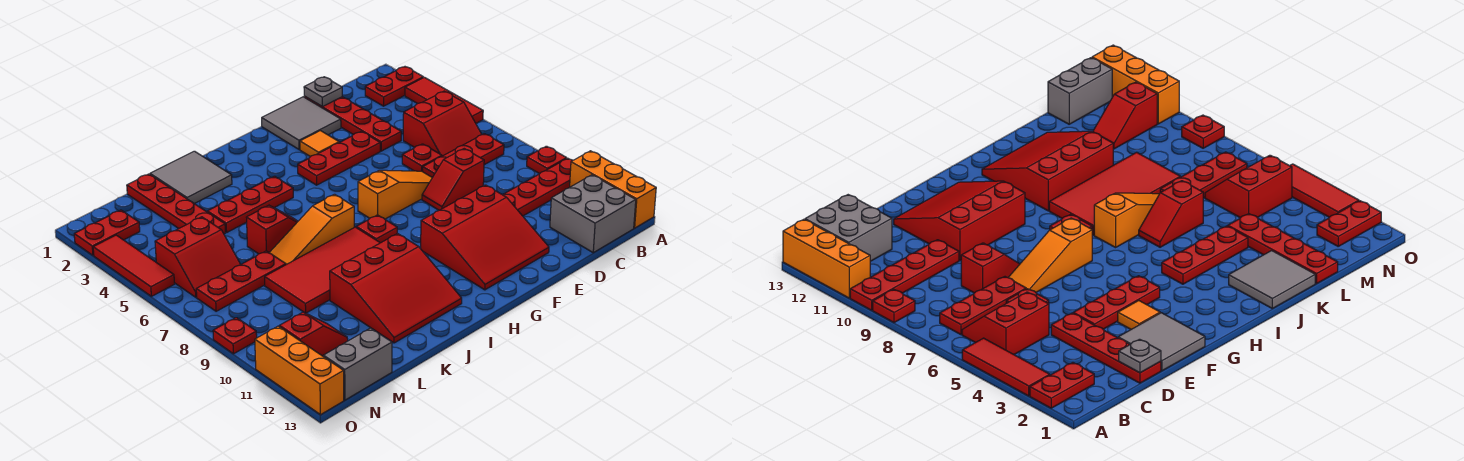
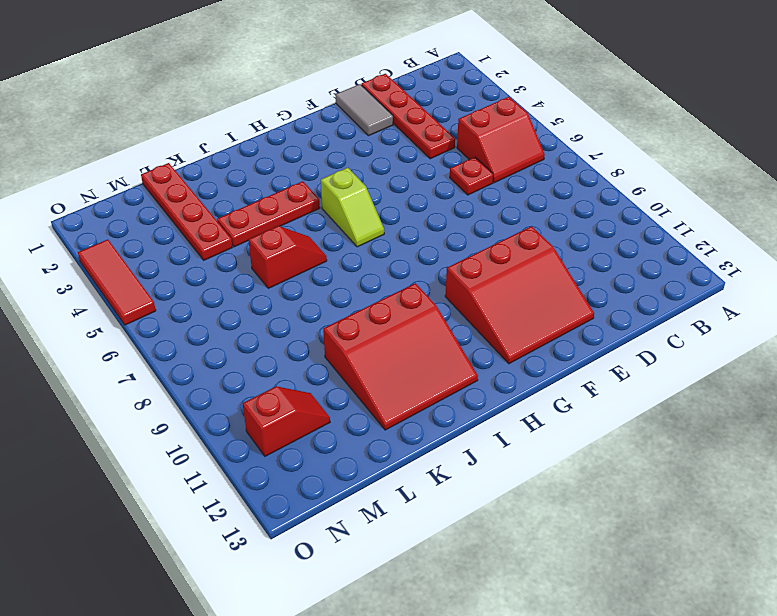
grey tile E1:E2 level 1 -> grey tile E1:F2 level 1
lime slope H5:H6 level 1 top 5 -> none
none -> red plate A2:B2 level 1
none -> red tile A3:A5 level 1
none -> red plate A9 level 1
none -> red plate A10:D10 level 1

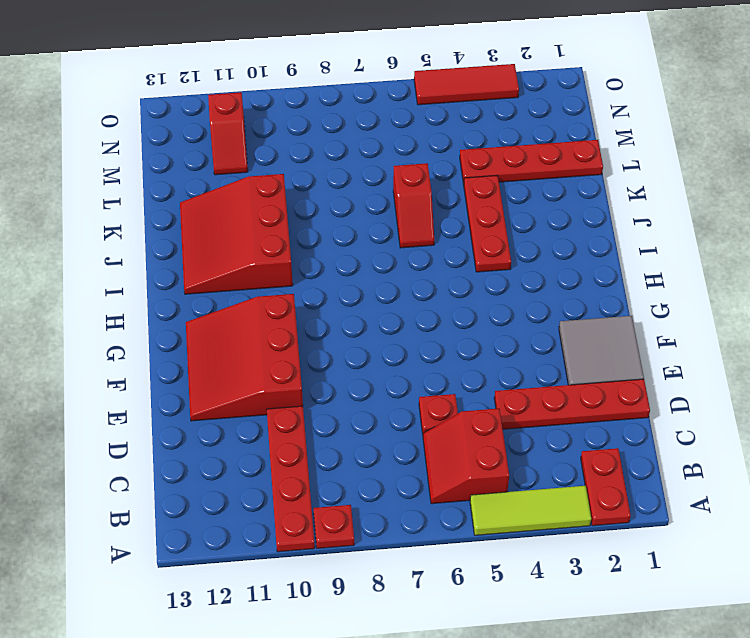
lime tile A3:A5 level 1 -> red tile A3:A5 level 1
none -> orange brick A11:A13 level 1
none -> red plate B7:D7 level 1
none -> grey brick B12:C13 level 1
none -> red slope D8:E8 level 1 top D

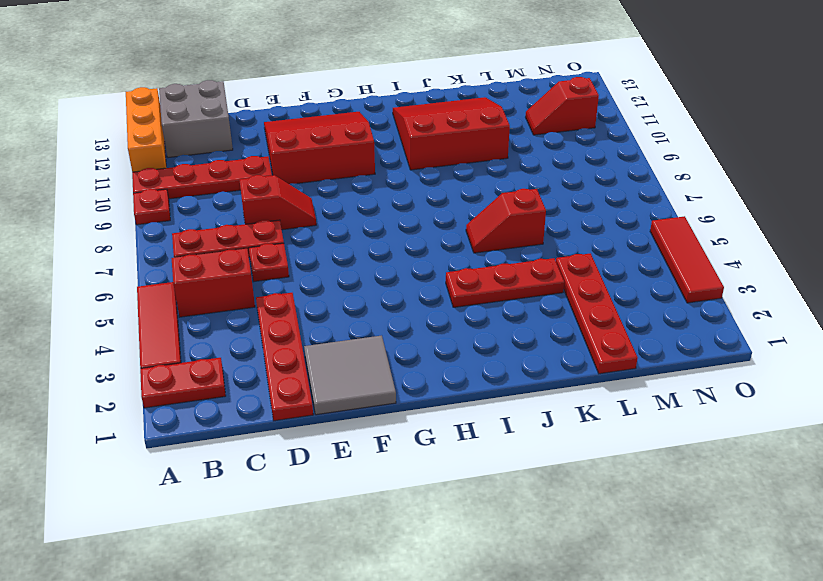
none -> red plate E4:G4 level 1
none -> orange slope E7:G7 level 1 top G
none -> orange tile F3 level 1
none -> red plate H8 level 1

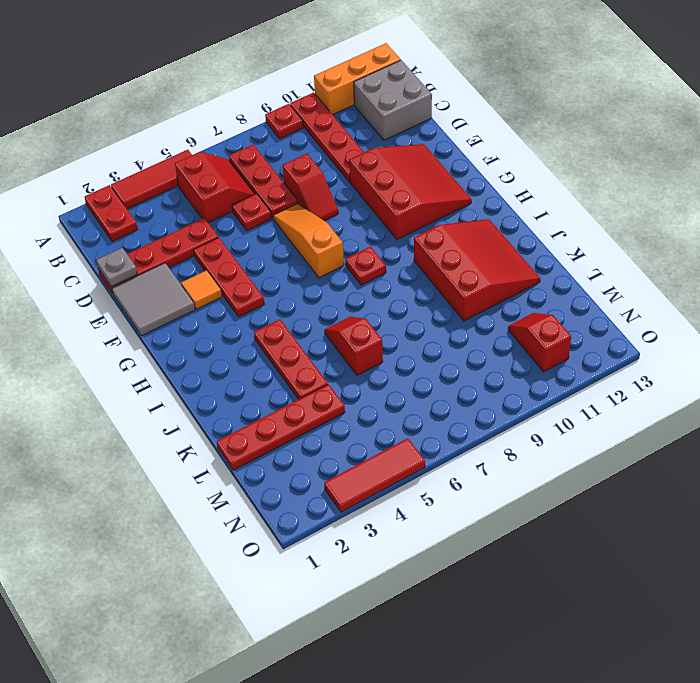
none -> orange slope I7:K7 level 1 top I
none -> red tile I8:L9 level 1
none -> grey tile J1:K2 level 1
none -> red plate L7:N7 level 1

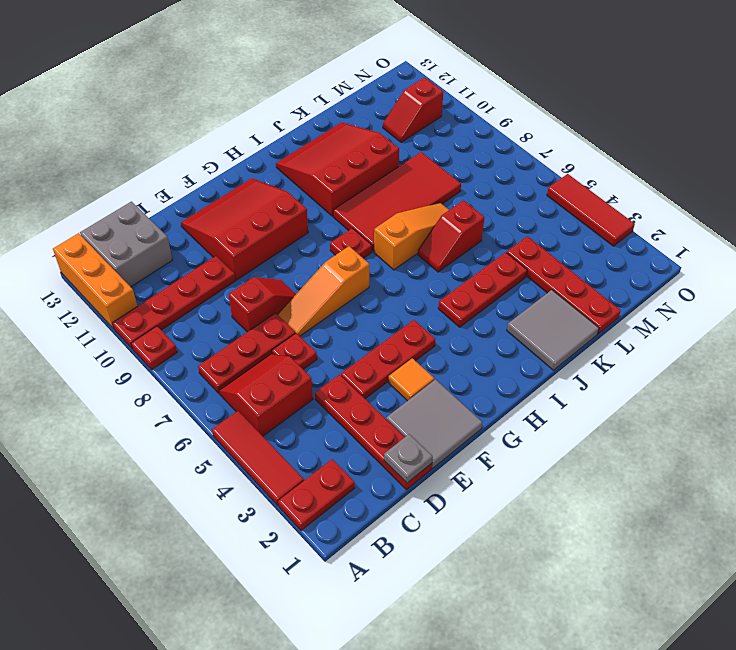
none -> red plate L7:N7 level 1
none -> red slope M5:N6 level 1 top 5
none -> grey brick M13:N13 level 1
none -> red plate N2:O2 level 1

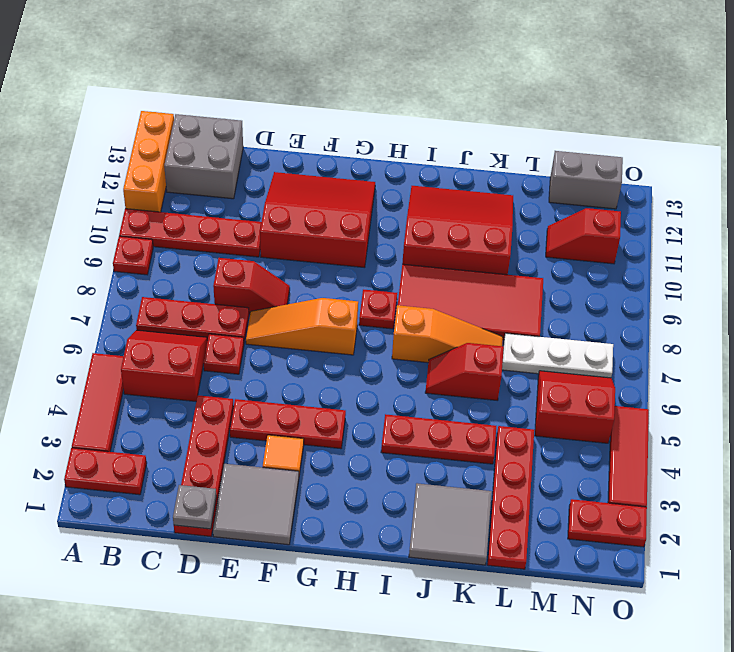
white plate L7:N7 level 1 -> red plate L7:N7 level 1
none -> red plate O9 level 1
none -> orange brick O11:O13 level 1

